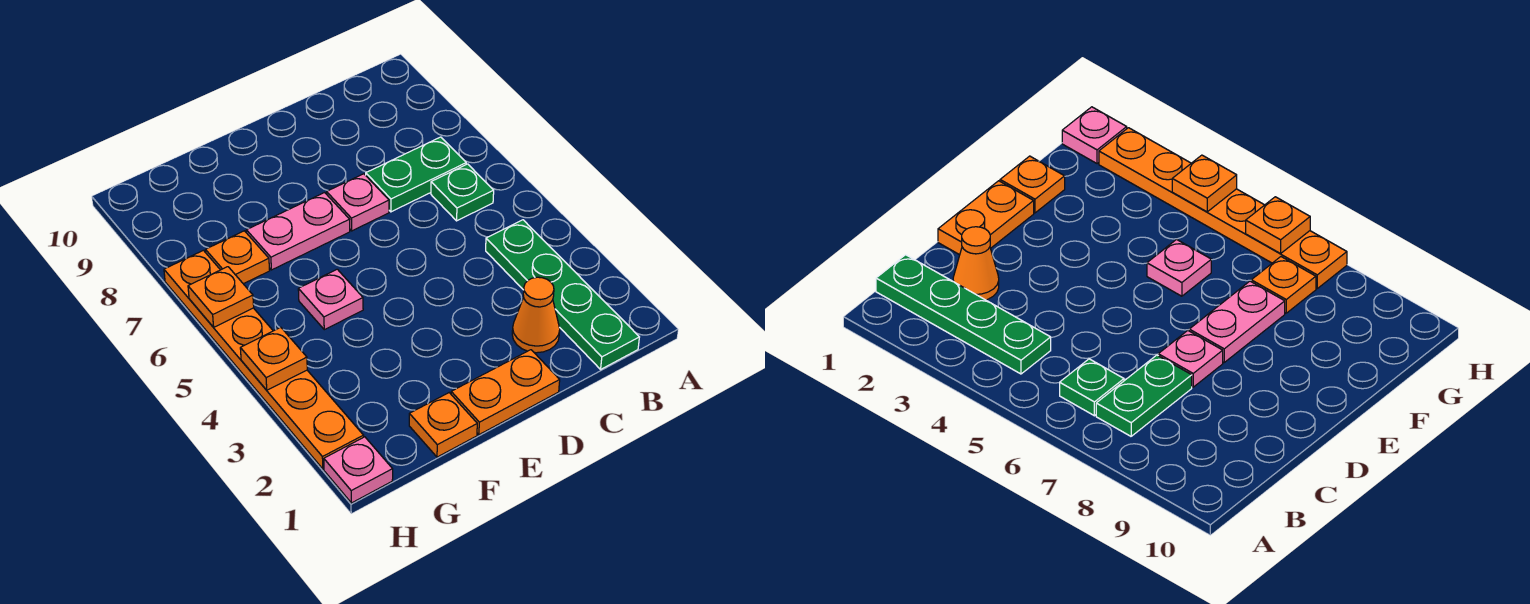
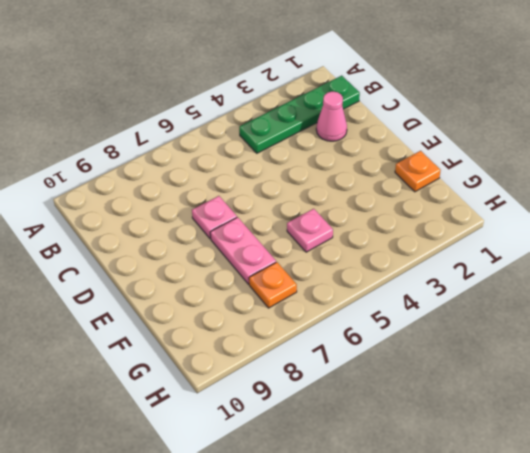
pink cone C2 level 1 -> orange cone C2 level 1
none -> green plate B6 level 1
none -> green plate B7:C7 level 1
none -> orange plate D1:E1 level 1

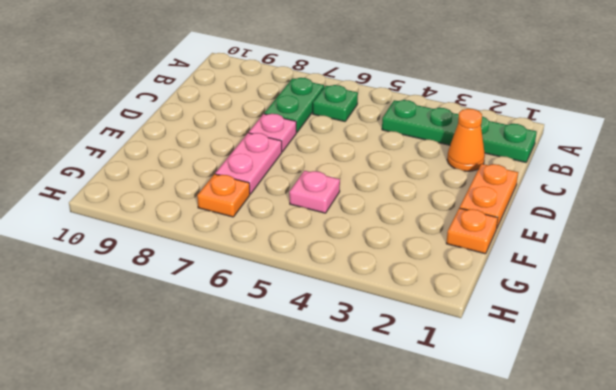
none -> pink plate H1 level 1
none -> orange plate H2:H7 level 1
none -> orange plate H4 level 2

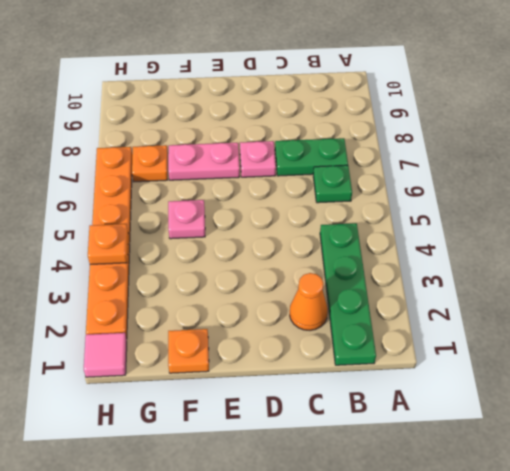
pink tile H1 level 1 -> pink plate H1 level 1
none -> orange plate D1:E1 level 1
none -> orange plate H6 level 2

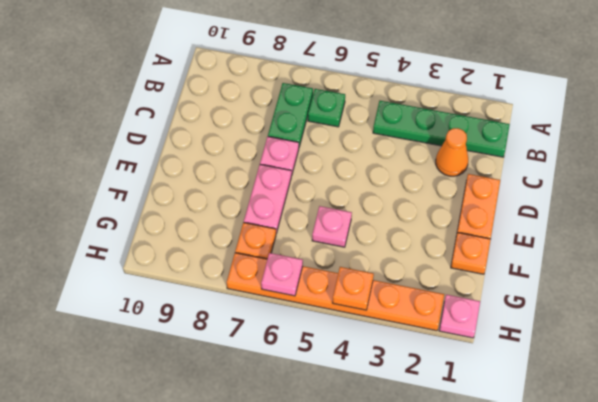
pink plate H6 level 2 -> orange plate H6 level 2

